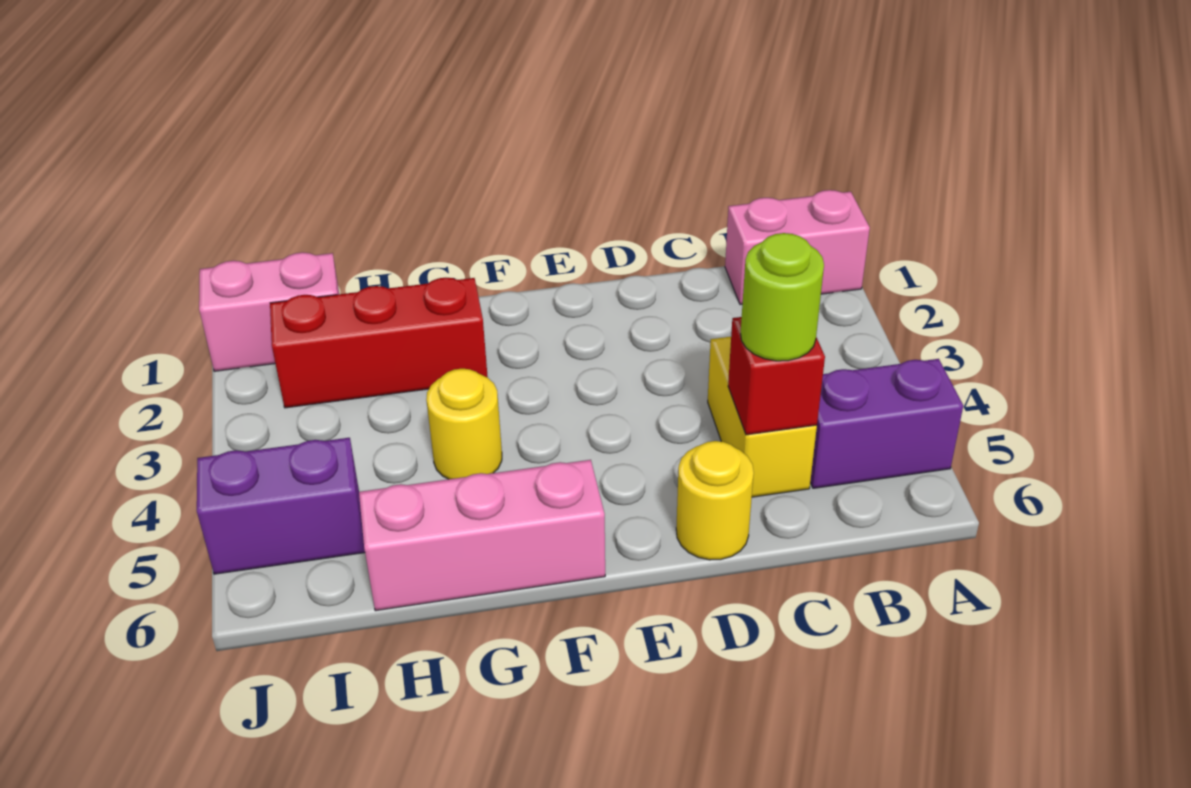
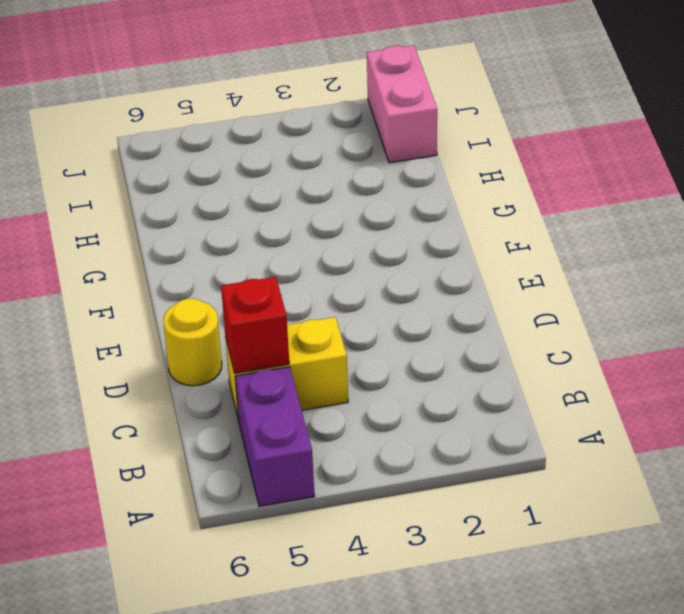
none -> pink brick A1:B1 level 1
none -> pink brick F6:H6 level 1

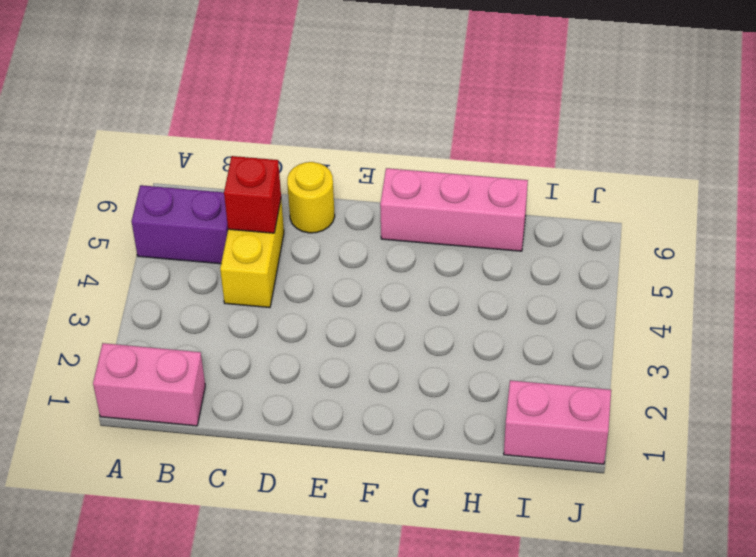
none -> red brick G2:I2 level 1
none -> yellow round brick G4 level 1

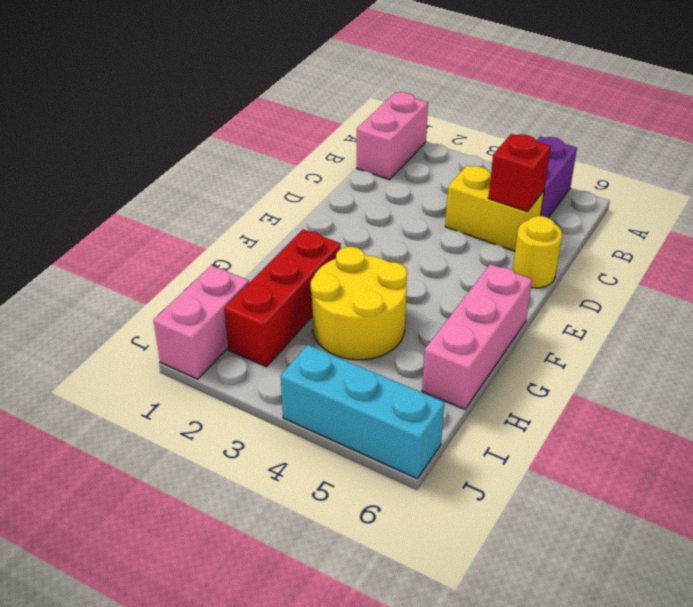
yellow round brick G3:H4 level 1 -> yellow round brick G4 level 1
cyan brick J4:J6 level 1 -> purple brick I5:J5 level 1
none -> lime round brick C5 level 3

